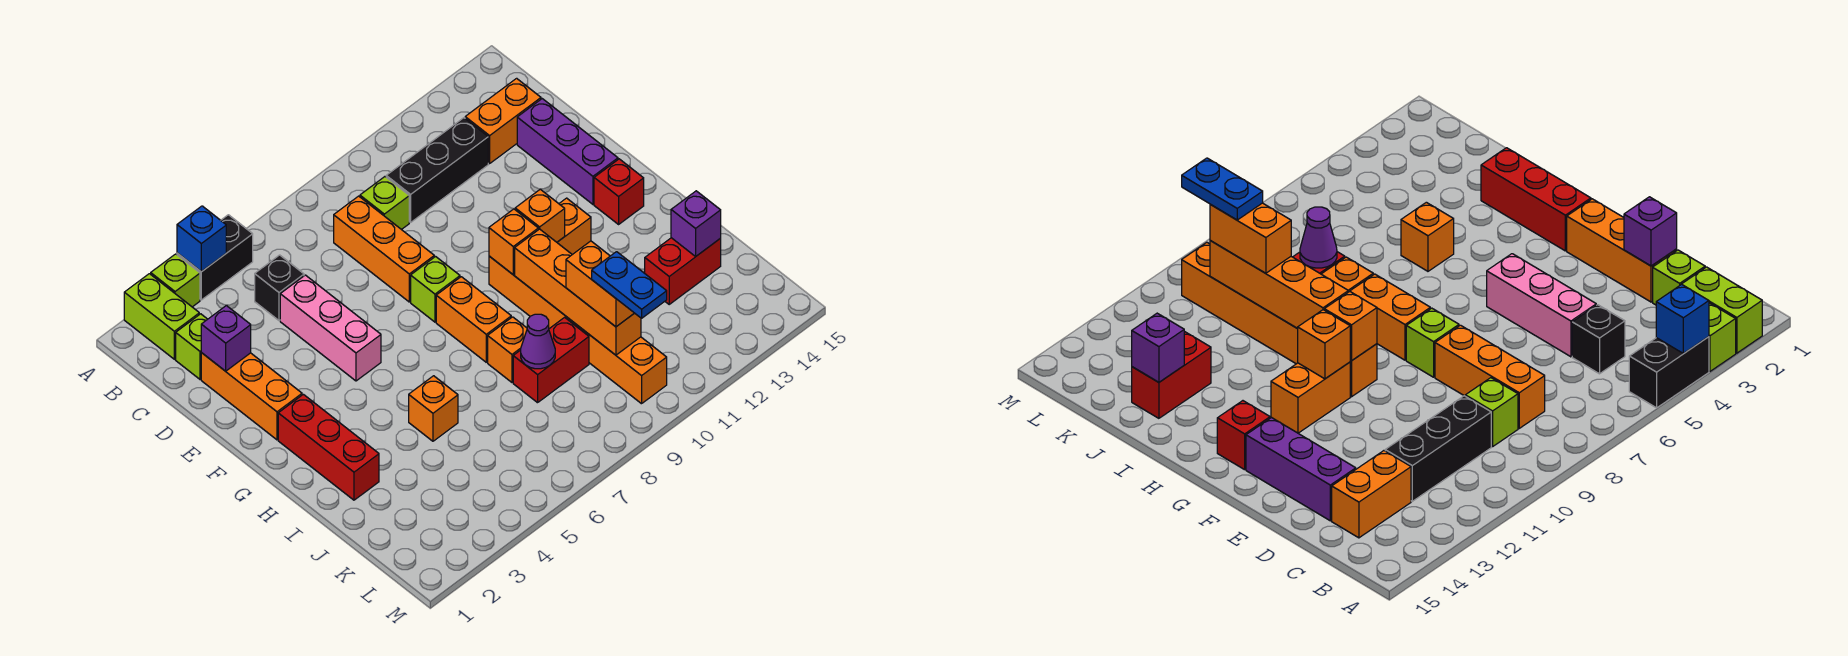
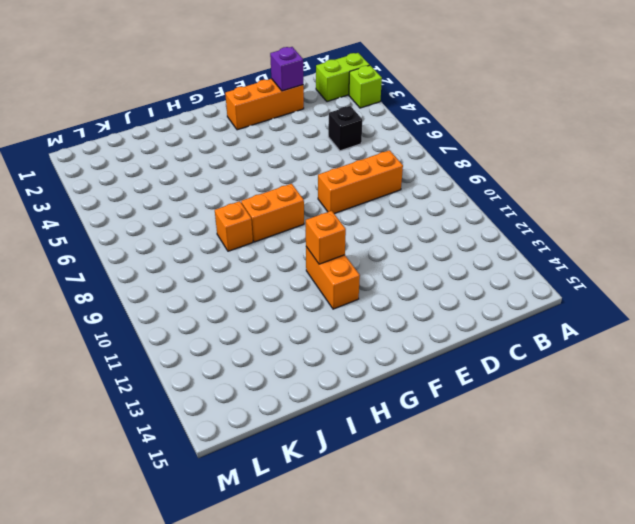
none -> black brick A4:A5 level 1
none -> lime brick C2 level 1
none -> lime brick C9 level 1
none -> black brick C10:C12 level 1

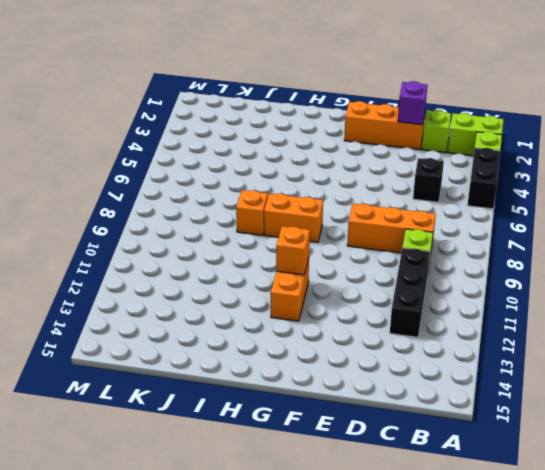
none -> orange brick C13:C14 level 1
none -> pink brick D5:F5 level 1
none -> purple brick D14:F14 level 1
none -> lime brick F8 level 1

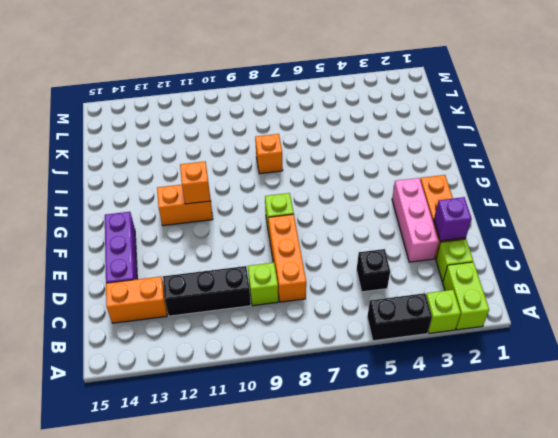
pink brick D3:F3 level 1 -> pink brick D5:F5 level 1
none -> red brick G2:I2 level 1
none -> orange brick G8:H8 level 1
none -> orange brick G10:L10 level 1
none -> red brick G14 level 1

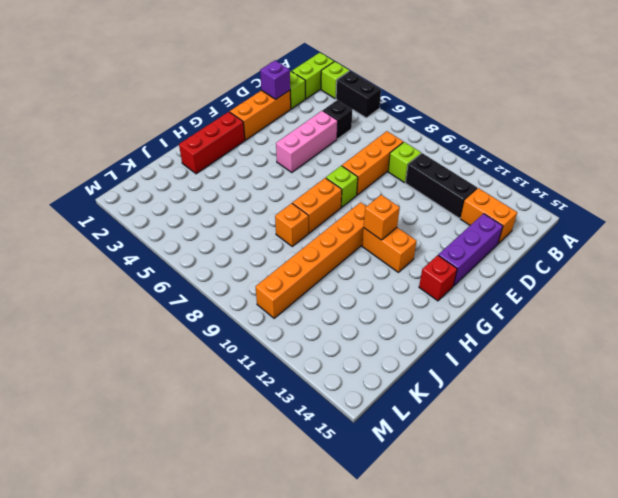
none -> orange brick I5 level 1
none -> red brick J8:J9 level 1
none -> red brick J13:J14 level 1
none -> blue brick A4 level 2

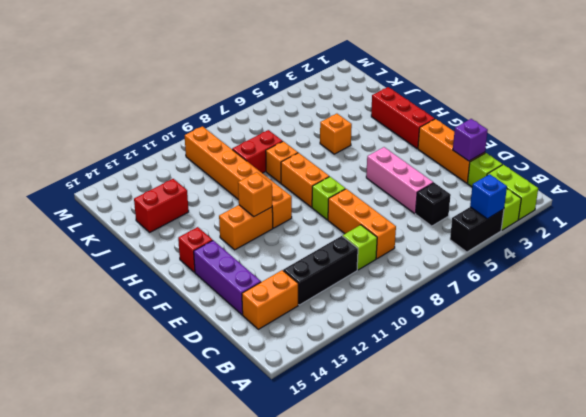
none -> orange brick G10 level 2
none -> orange brick H10:K10 level 2
none -> purple cone J8 level 2
none -> purple brick J14 level 2

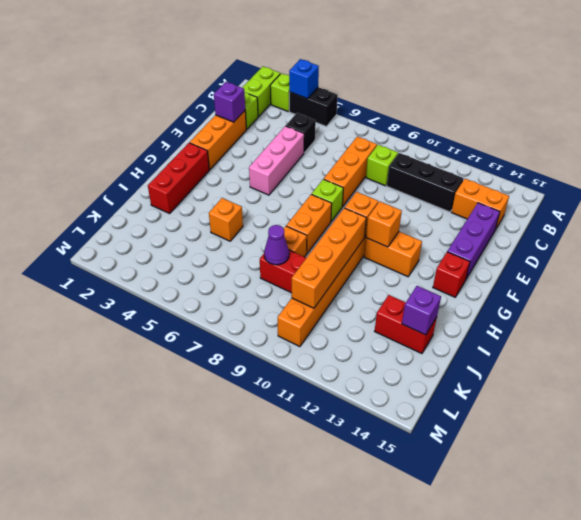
none -> orange brick J10:K10 level 3
none -> blue plate K10:L10 level 4

